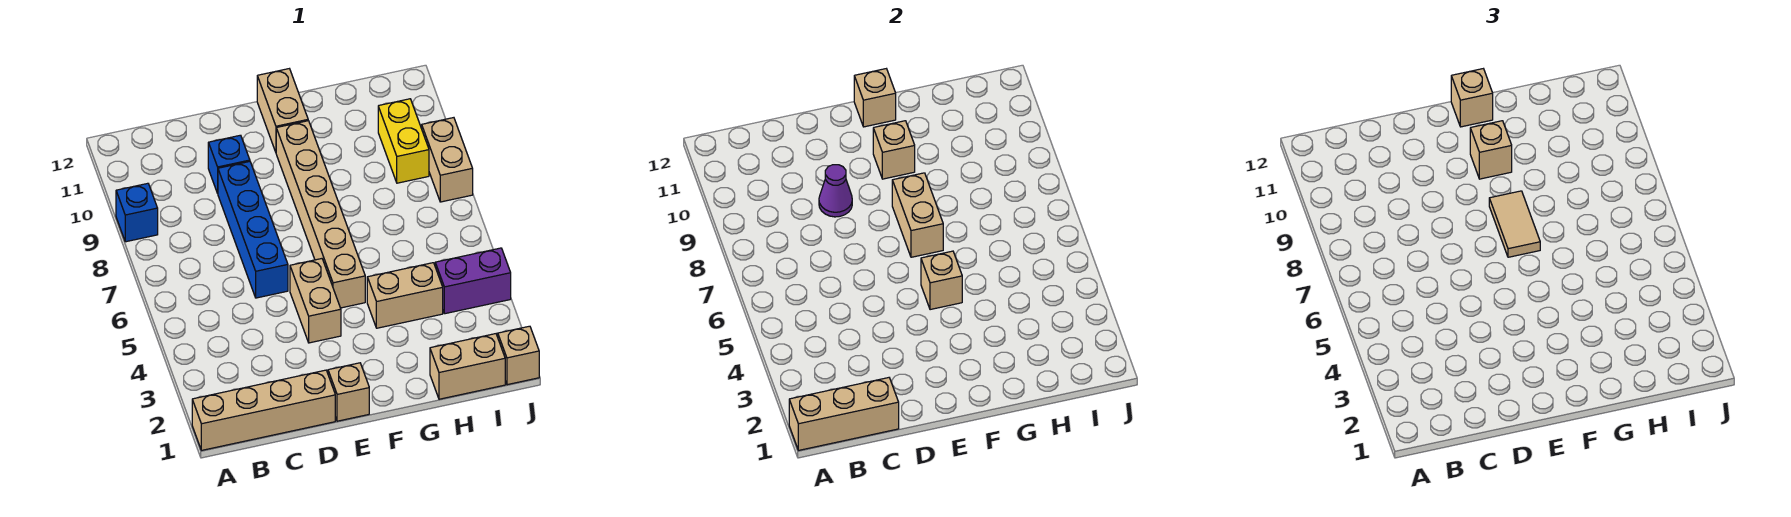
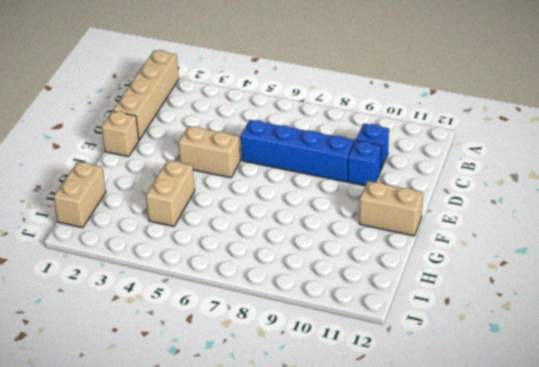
blue brick C10 level 1 -> blue brick A9 level 1
none -> tan brick F5:F10 level 1
none -> purple brick I4:J4 level 1
none -> yellow brick I9:I10 level 1

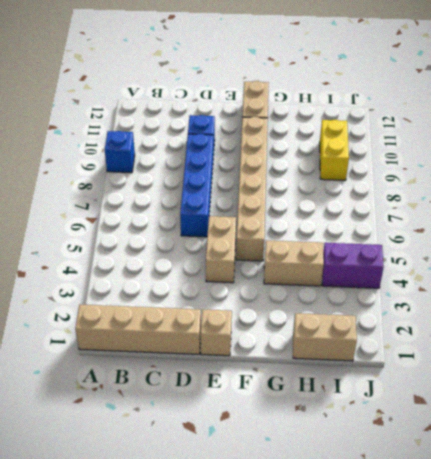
none -> tan brick J1 level 1
none -> tan brick J8:J9 level 1
none -> tan brick A1:C1 level 2

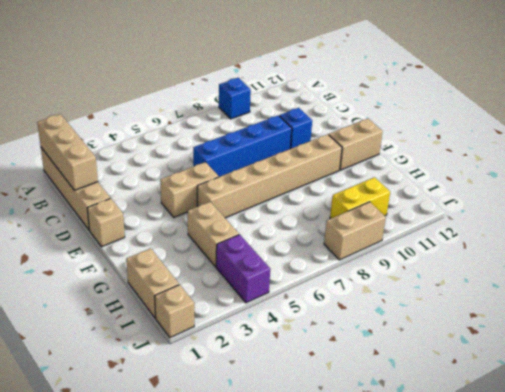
none -> purple cone D9 level 2
none -> tan brick F5 level 2
none -> tan brick F7:F8 level 2

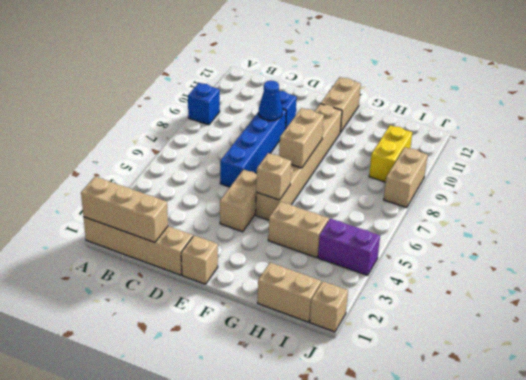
blue cone D9 level 2 -> purple cone D9 level 2
none -> tan brick F10 level 2
none -> tan brick F12 level 2
none -> tan tile F7:F8 level 3

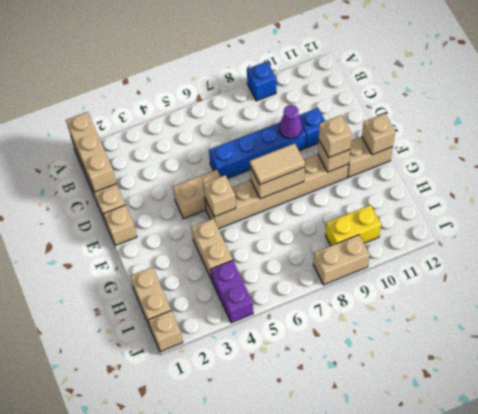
none -> tan brick F12 level 3

